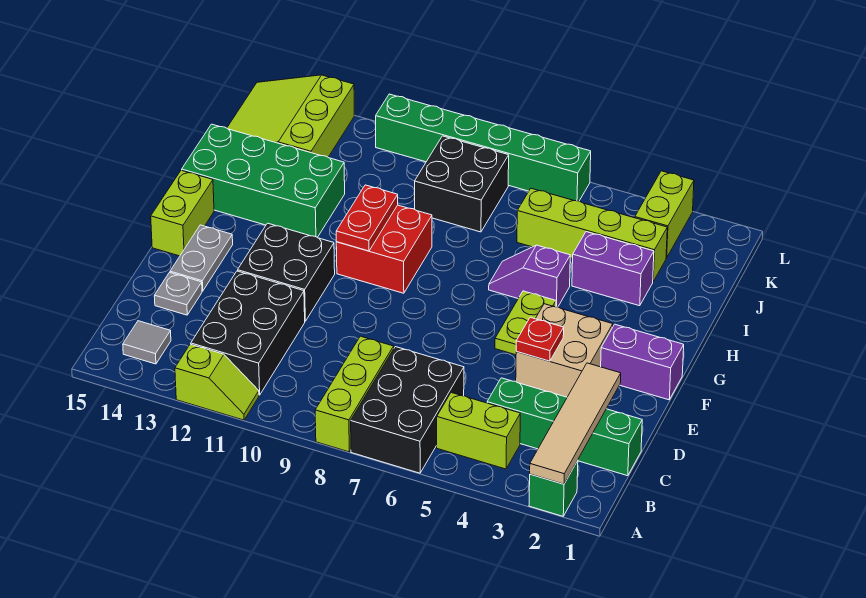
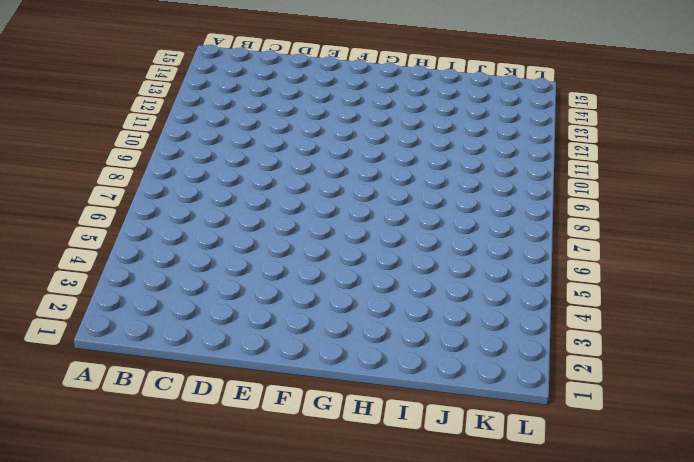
none -> green brick A2 level 1
none -> black brick A6:C7 level 1
none -> lime brick A8:C8 level 1

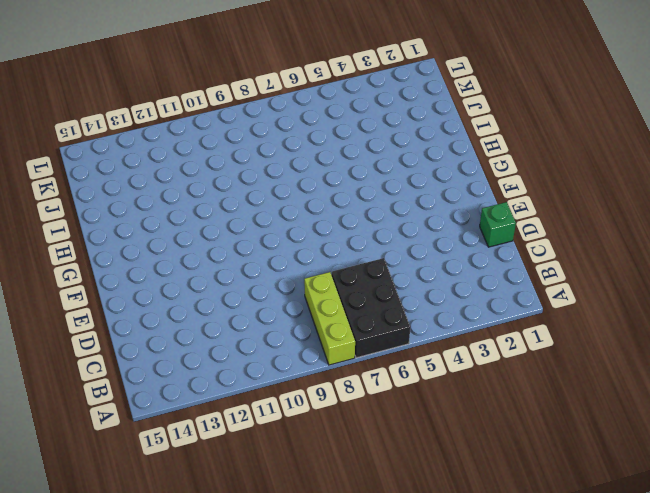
green brick D1 level 1 -> green brick A2 level 1
none -> lime slope A11:A12 level 1 top 12
none -> lime brick B4:B5 level 1
none -> black brick B11:D12 level 1

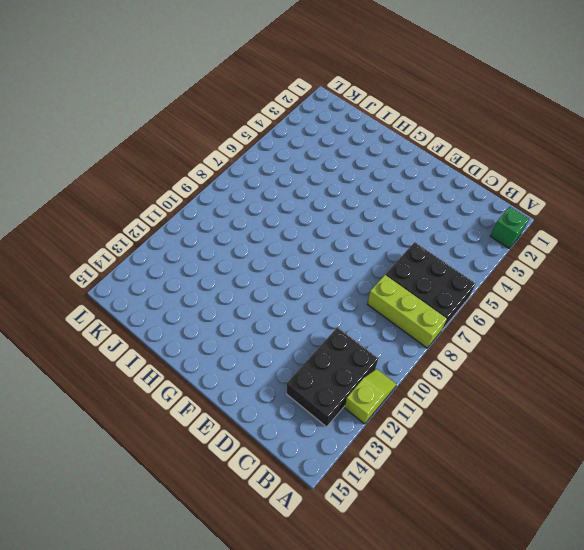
black brick B11:C13 level 1 -> black brick B11:D12 level 1
none -> lime brick B4:B5 level 1
none -> grey tile B14 level 1
none -> green brick C1:C4 level 1

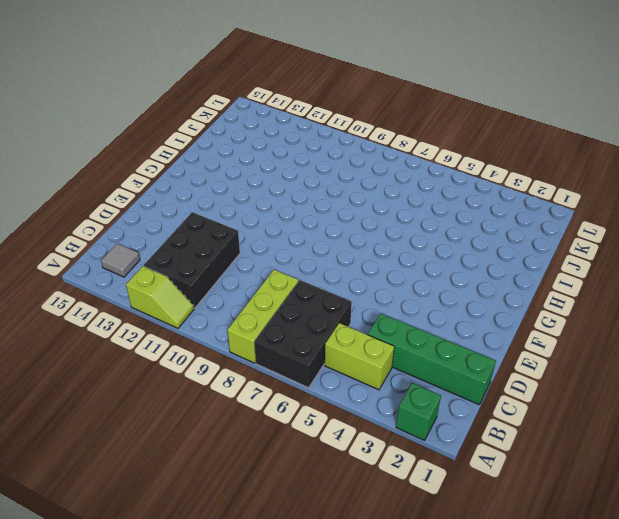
none -> grey plate D14 level 1
none -> tan brick E3:F4 level 1
none -> black brick E11:F12 level 1

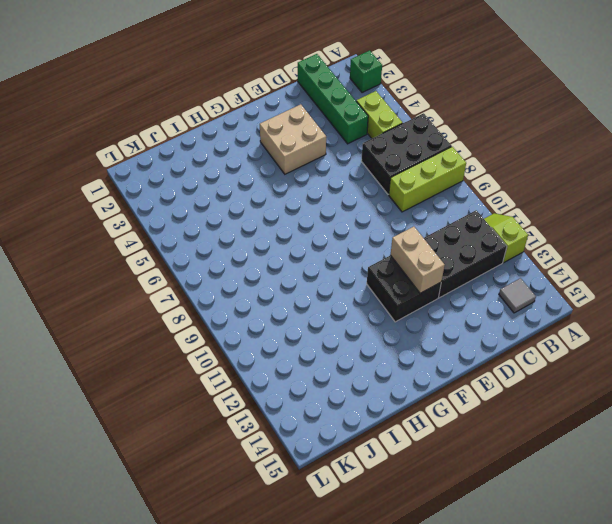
tan brick E11:E12 level 2 -> none
none -> grey plate D14 level 1
none -> grey plate E14:F14 level 1
none -> purple brick F1:F2 level 1

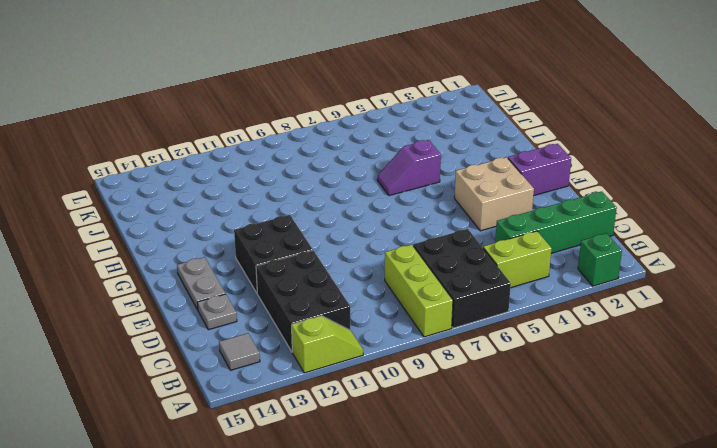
none -> lime plate F5:G5 level 1
none -> lime brick F15:G15 level 1
none -> red brick G9:H10 level 1

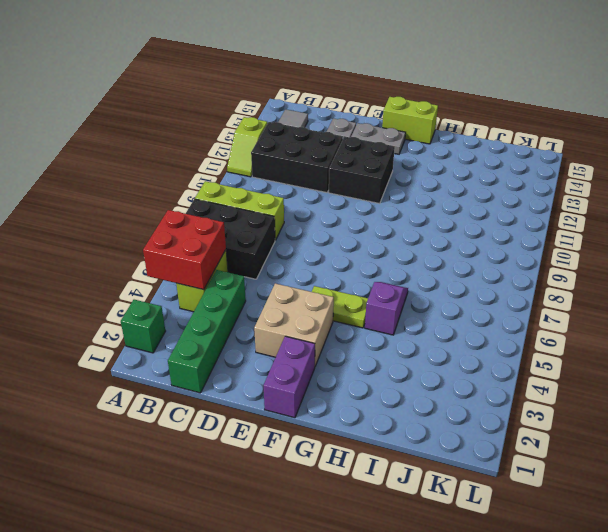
red brick A4:B5 level 2 -> red brick G9:H10 level 1
none -> green brick H12:I15 level 1
none -> purple brick I3:I4 level 1
none -> lime brick J3:J6 level 1

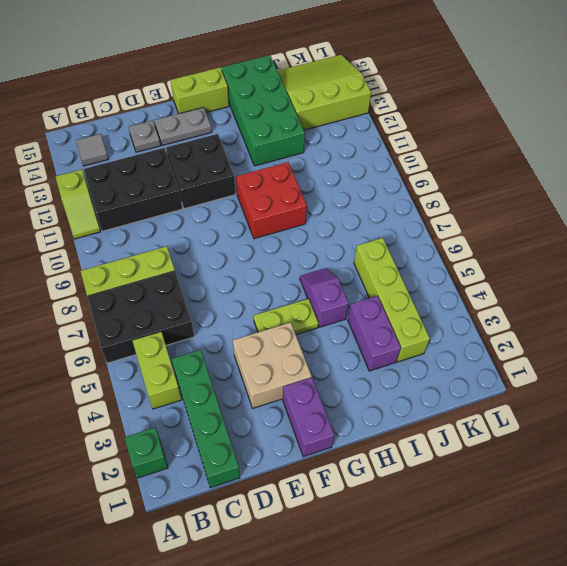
none -> black brick J8:K9 level 1
none -> lime brick K3:L3 level 1
none -> green brick L6:L11 level 1

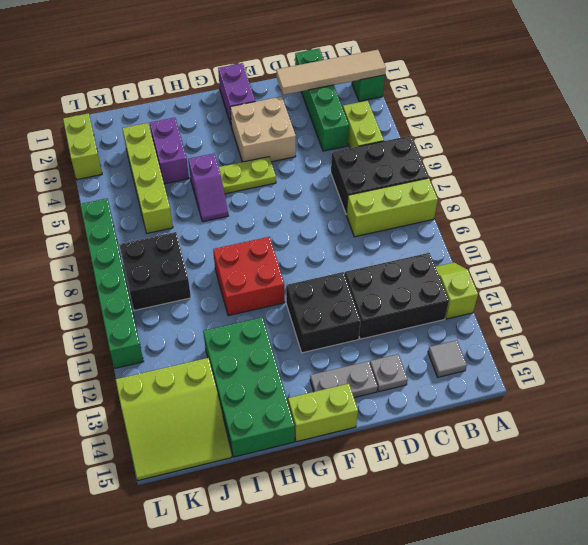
lime brick L2:L3 level 1 -> lime brick K3:L3 level 1
none -> red plate E4 level 2
none -> red plate G10:H10 level 2

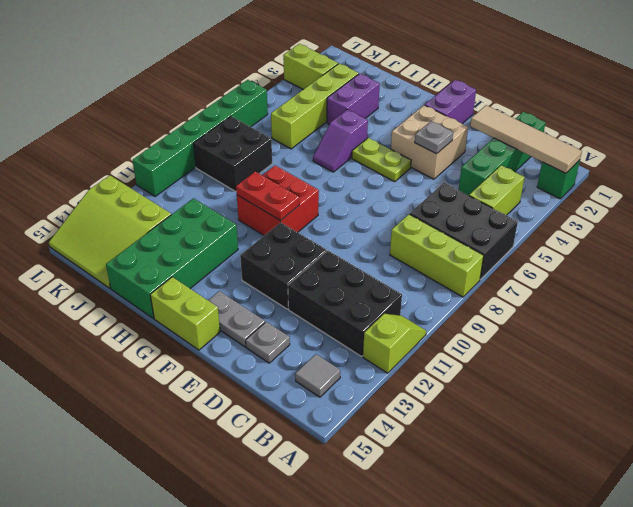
grey plate E4 level 2 -> red plate E4 level 2

